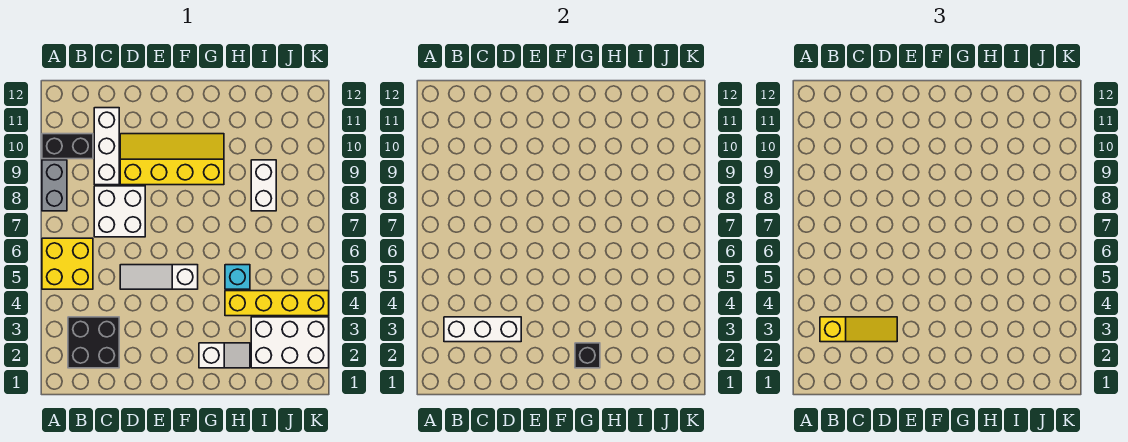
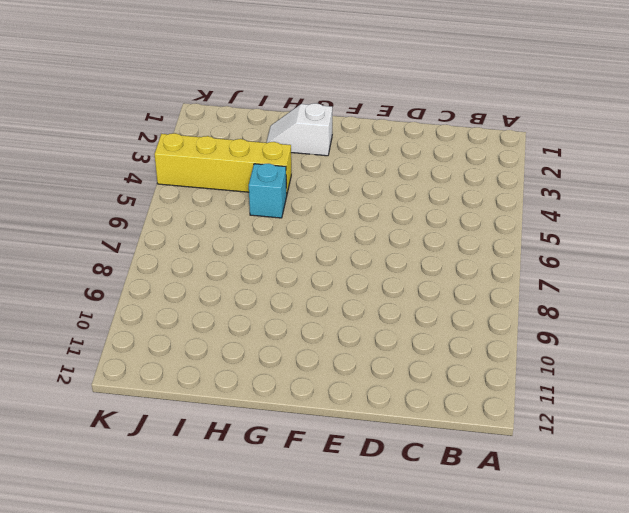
none -> yellow brick A5:B6 level 1
none -> grey brick A8:A9 level 1
none -> black brick A10:B10 level 1

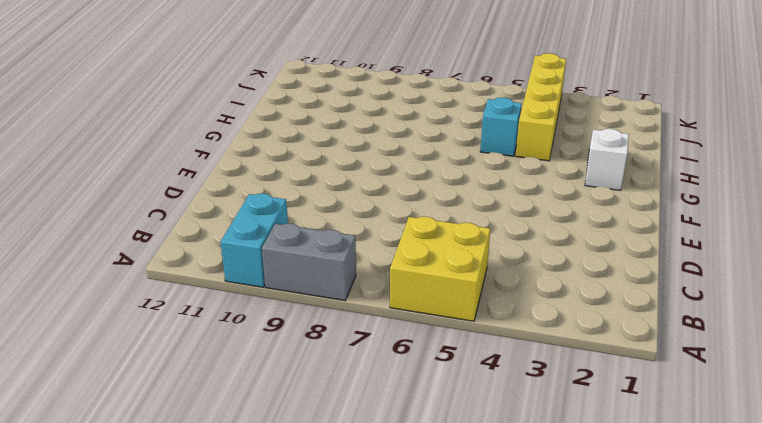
cyan brick A10:B10 level 1 -> black brick A10:B10 level 1
none -> black brick B2:C3 level 1
none -> white brick C7:D8 level 1
none -> white brick C9:C11 level 1

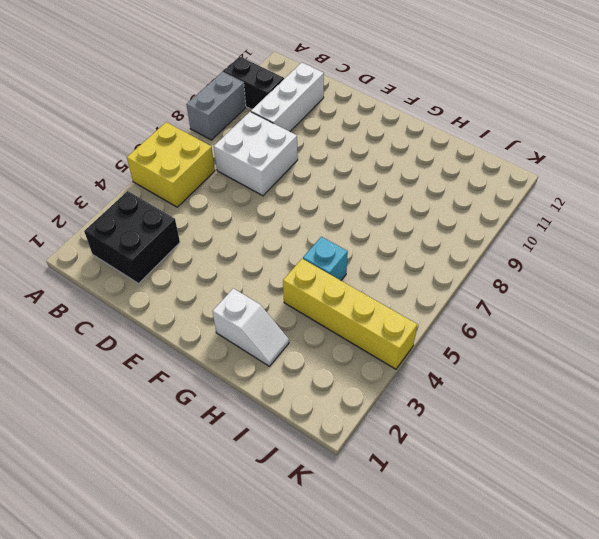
none -> white slope D5:F5 level 1 top F
none -> yellow slope D9:G10 level 1 top 9
none -> white brick I2:K3 level 1

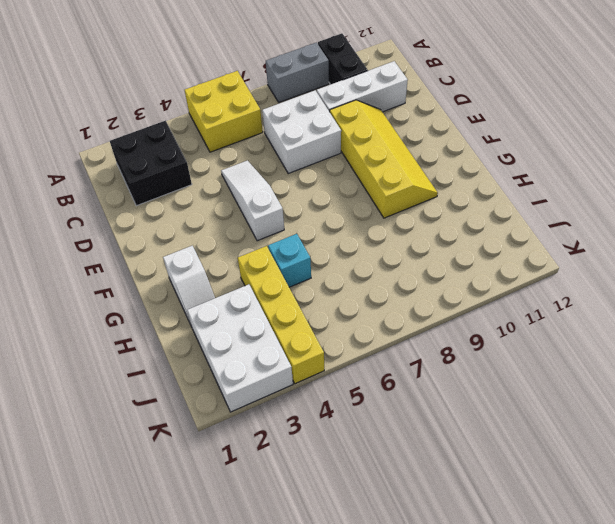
none -> white brick I8:I9 level 1
none -> white brick B3:D3 level 2
none -> black brick G2 level 2

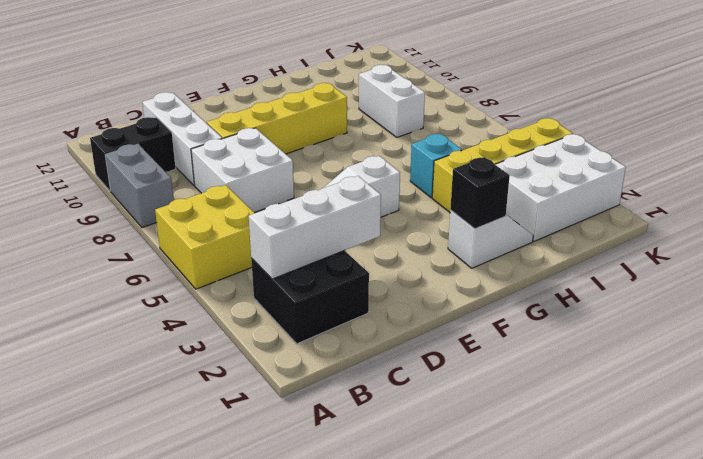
none -> yellow slope B3:D3 level 3 top B

